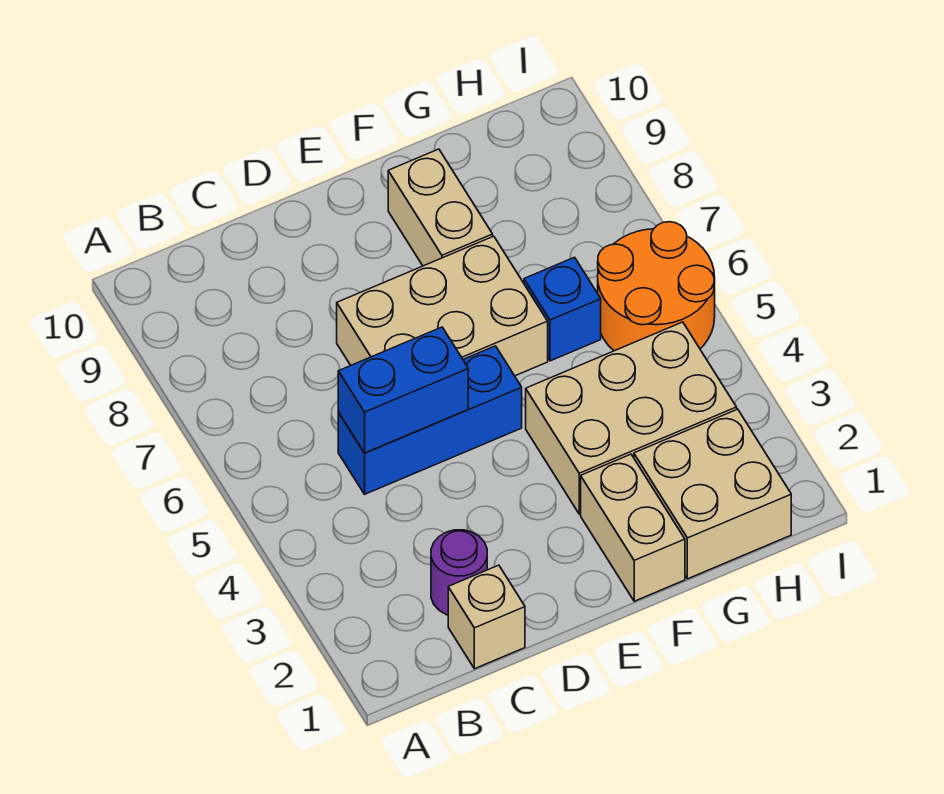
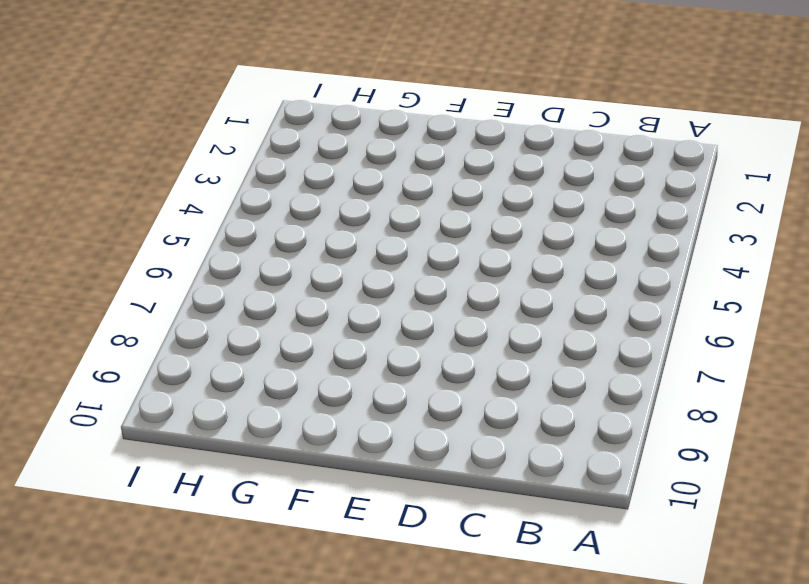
none -> tan brick C1 level 1
none -> purple round brick C2 level 1

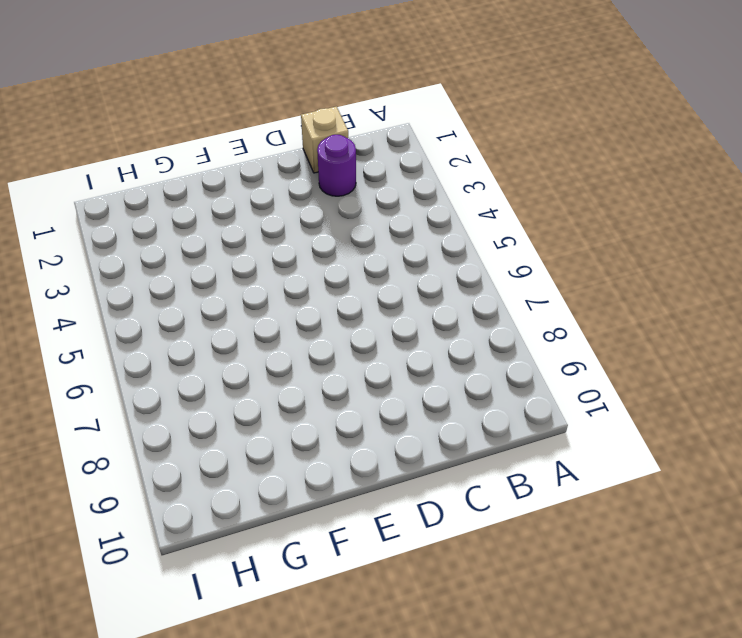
none -> blue brick C5:E5 level 1
none -> tan brick D6:F7 level 1

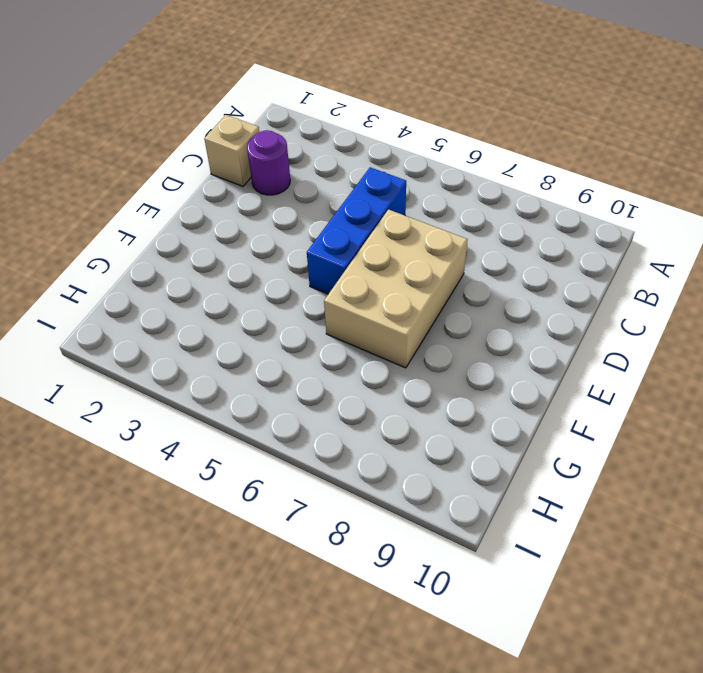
none -> tan brick F1:F2 level 1
none -> tan brick F3:H4 level 1

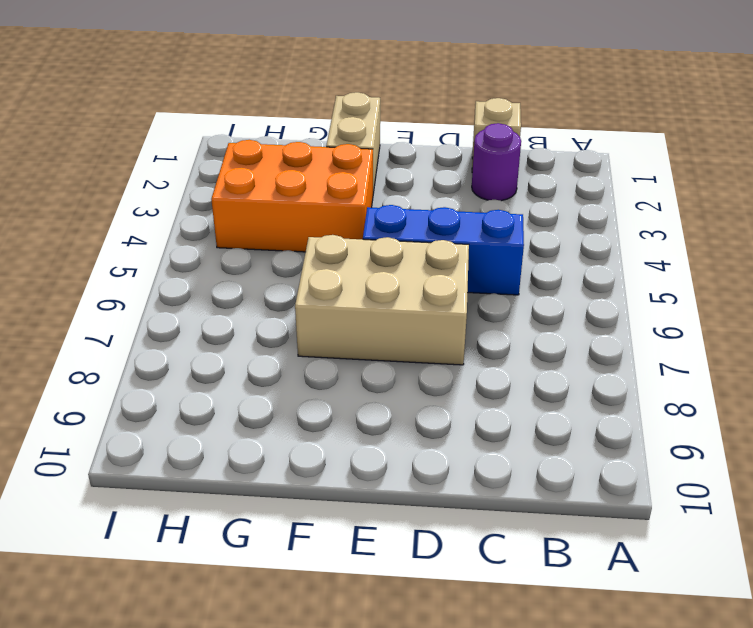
orange brick F3:H4 level 1 -> tan brick F3:H4 level 1
none -> tan brick F8:F9 level 1
none -> tan brick G1:H2 level 1

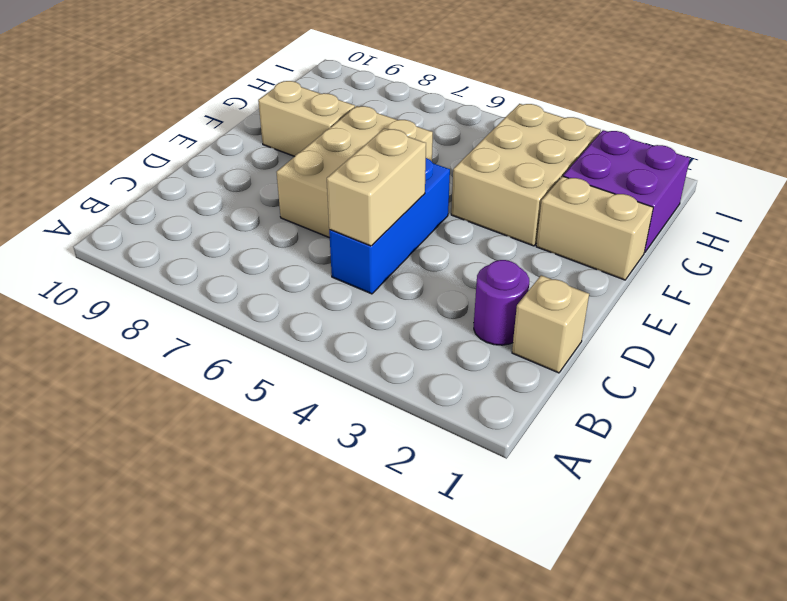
tan brick C5:D5 level 2 -> blue brick C5:D5 level 2
purple brick G1:H2 level 1 -> tan brick G1:H2 level 1
none -> blue brick G6 level 1
none -> orange round brick H5:I6 level 1

